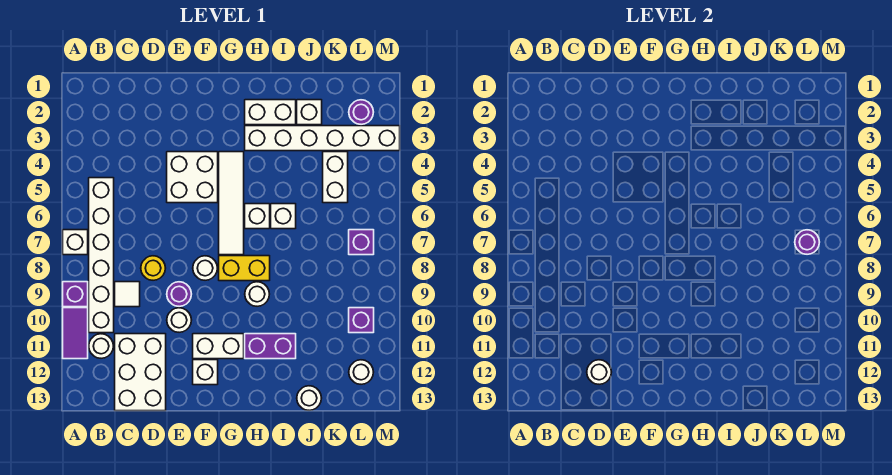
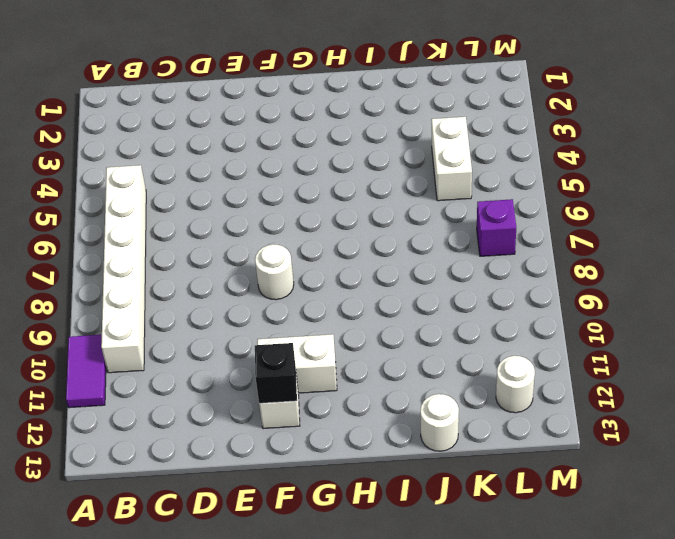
black brick F12 level 2 -> none
none -> white brick A7 level 1
none -> purple brick A9 level 1
none -> white round brick B11 level 1
none -> white tile C9 level 1

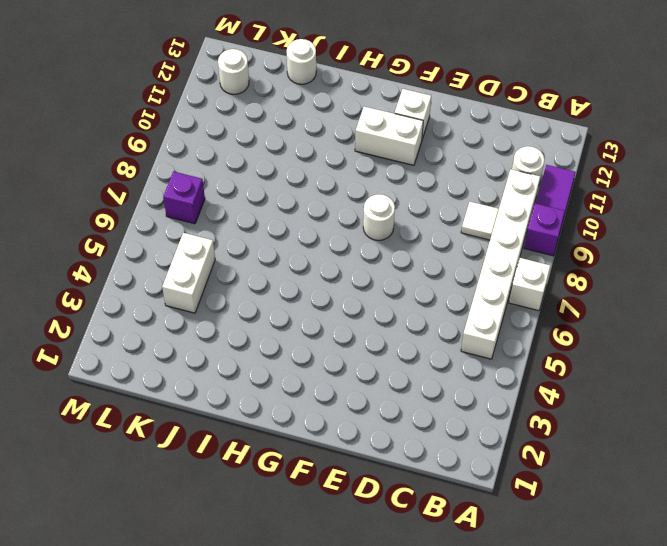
none -> white brick C11:D13 level 1
none -> yellow round brick D8 level 1
none -> white brick E4:F5 level 1
none -> purple round brick E9 level 1

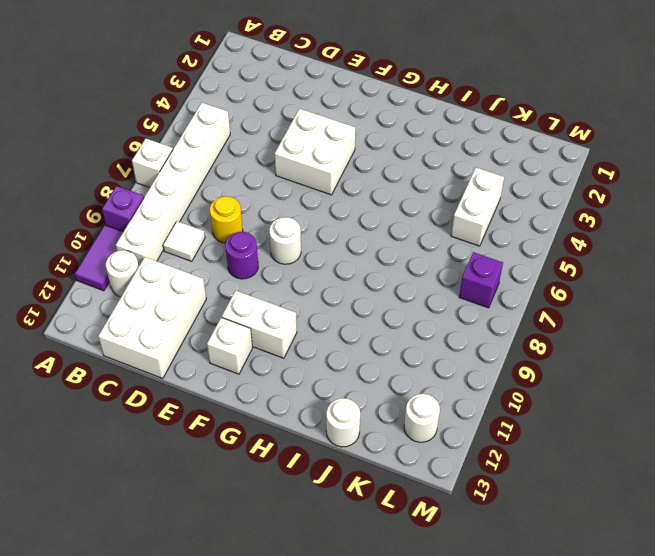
none -> white round brick E10 level 1
none -> white tile G4:G7 level 1
none -> yellow brick G8:H8 level 1
none -> white brick H2:I2 level 1

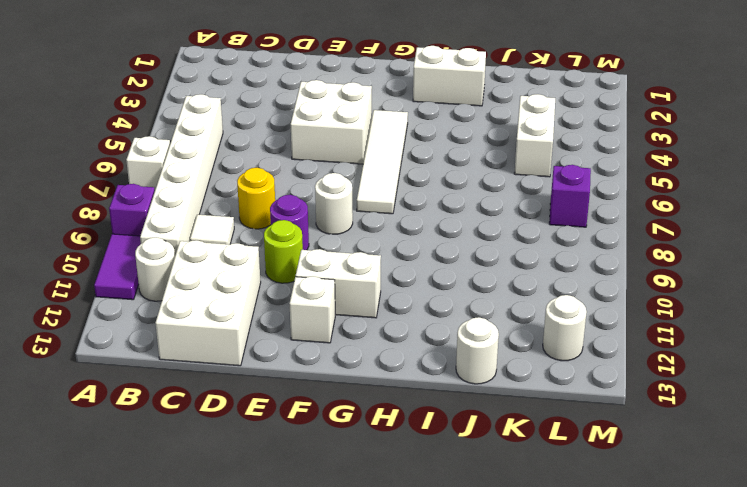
lime round brick E10 level 1 -> white round brick E10 level 1
none -> yellow brick G8:H8 level 1
none -> white brick H3:M3 level 1
none -> white brick H6 level 1
none -> white round brick H9 level 1

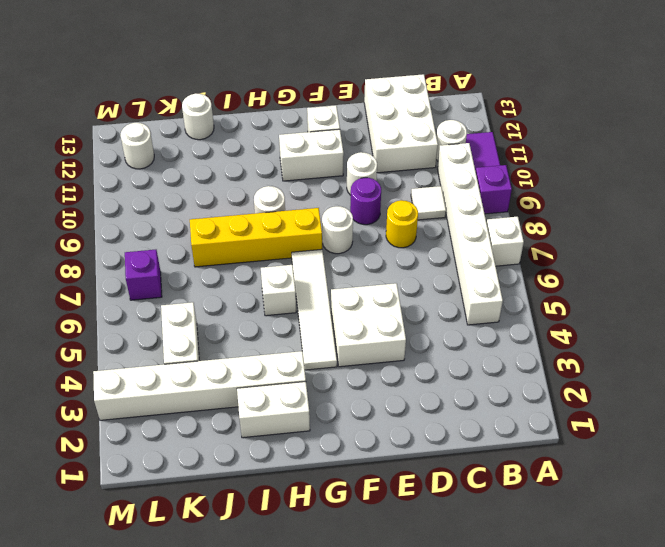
yellow brick G8:J8 level 1 -> yellow brick G8:H8 level 1
none -> purple brick H11:I11 level 1
none -> white brick I6 level 1
none -> white brick J2 level 1
none -> purple round brick L2 level 1

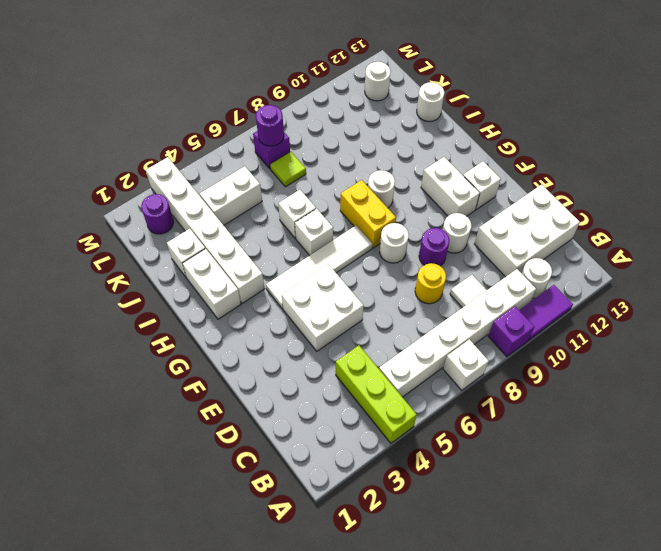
lime brick A4:C4 level 1 -> none
lime tile K7 level 1 -> none
none -> purple brick H11:I11 level 1
none -> purple brick L10 level 1
none -> white round brick D12 level 2

